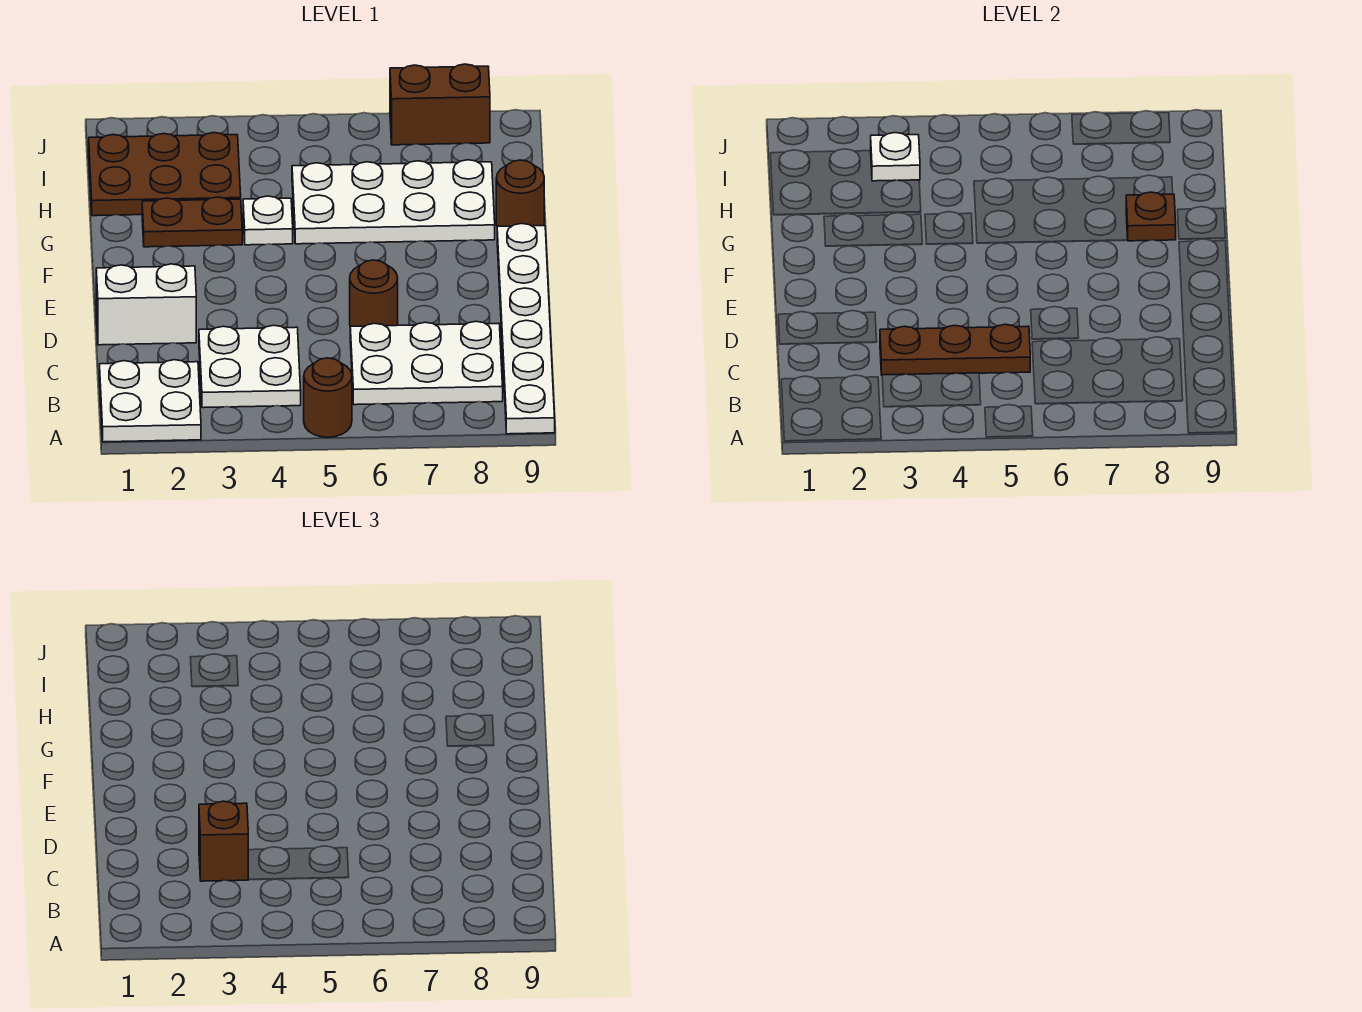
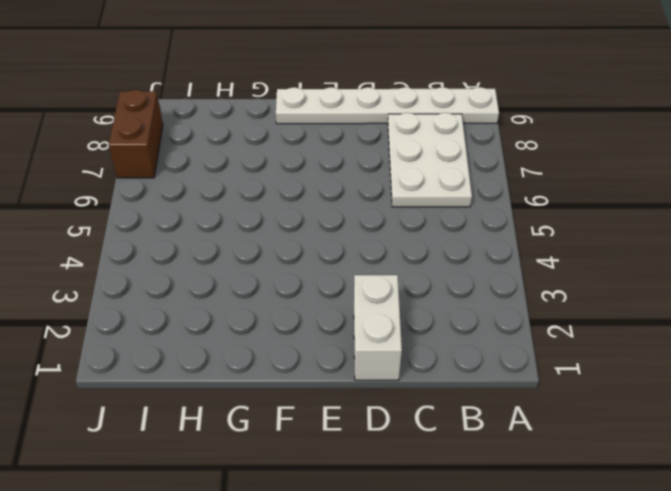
none -> white plate A1:B2 level 1
none -> brown round brick A5 level 1
none -> white plate B3:C4 level 1

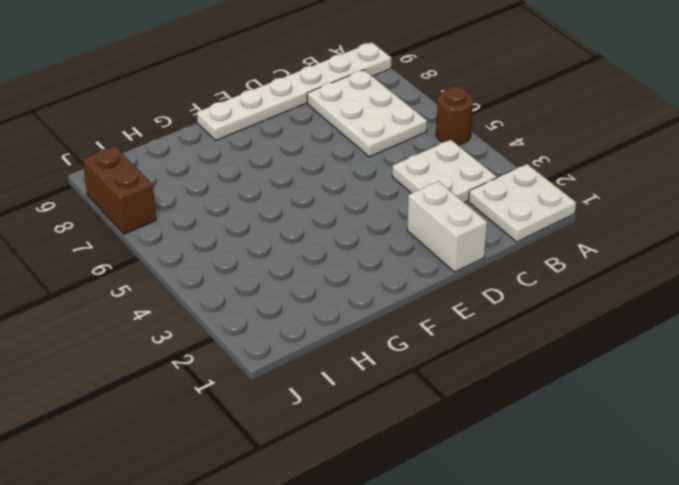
none -> brown round brick D6 level 1
none -> brown plate G2:G3 level 1
none -> white plate G4 level 1

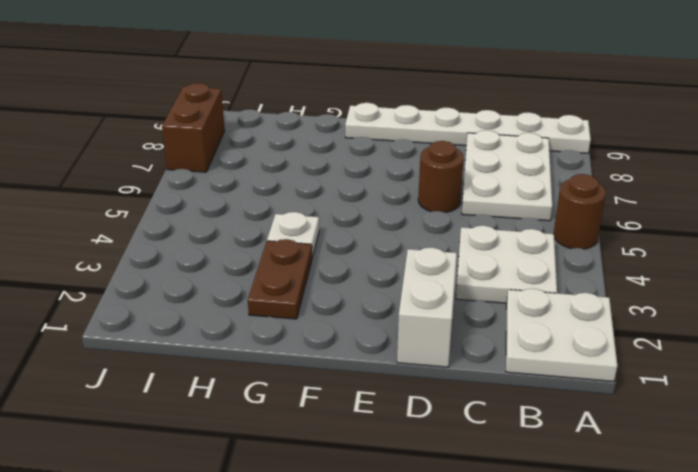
none -> white plate G5:H8 level 1
none -> brown round brick G9 level 1
none -> brown plate H1:I3 level 1

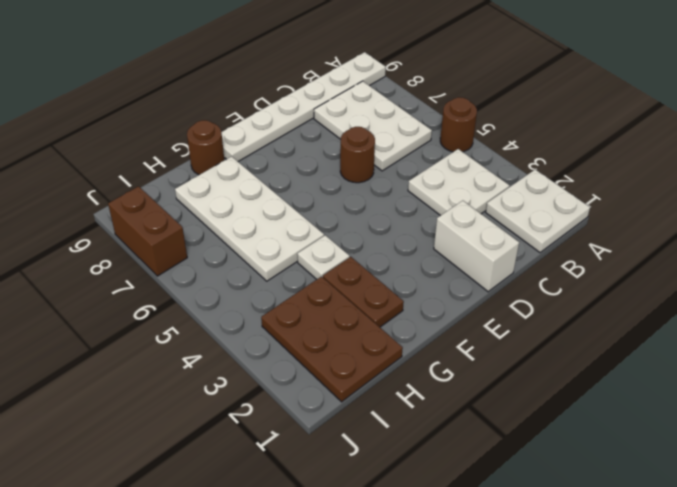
none -> brown plate C3:C5 level 2
none -> brown plate G8 level 2
none -> white plate I3 level 2

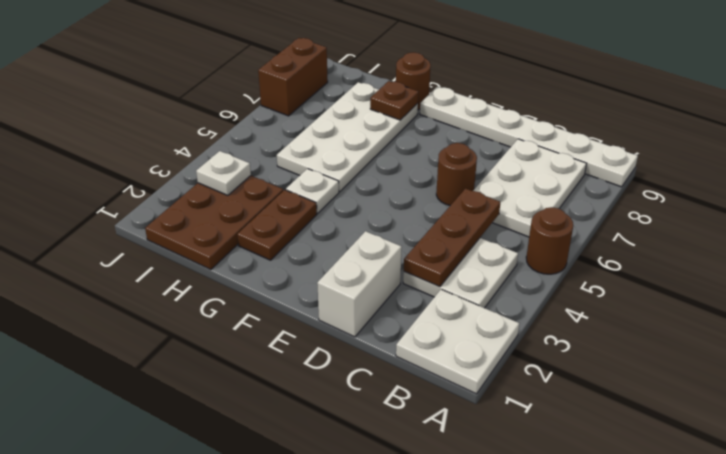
none -> brown brick C3 level 3

